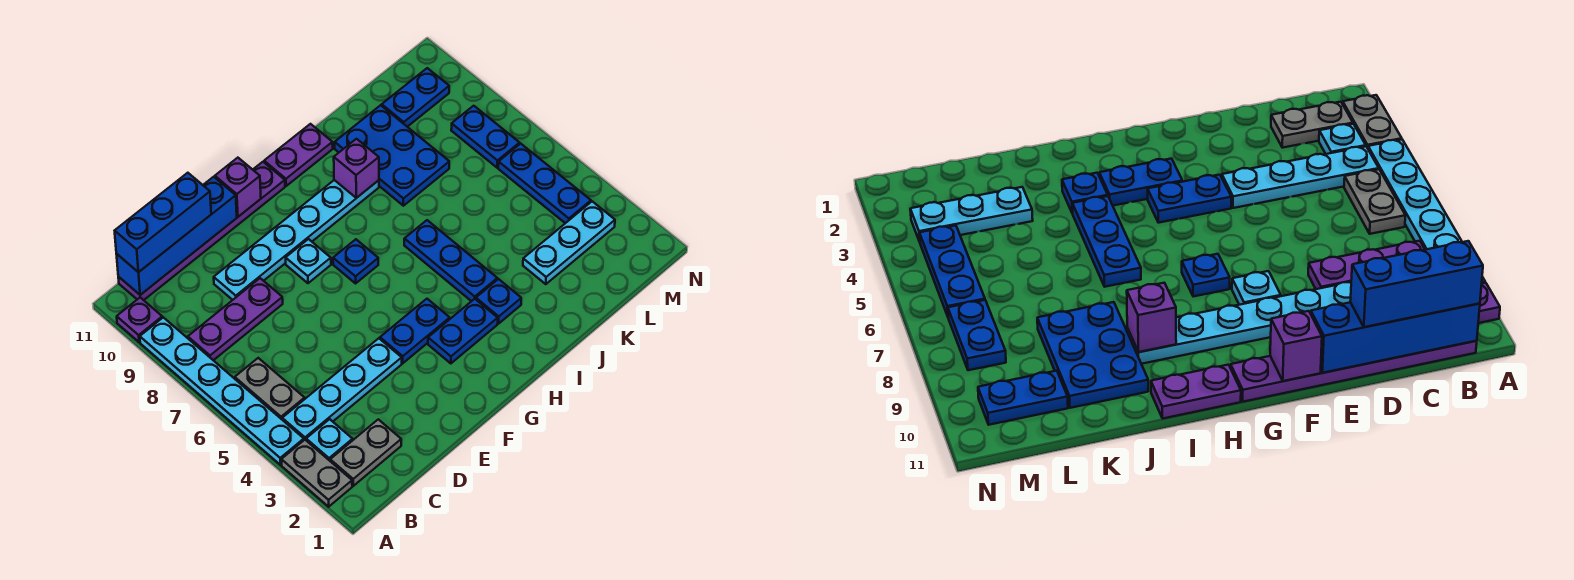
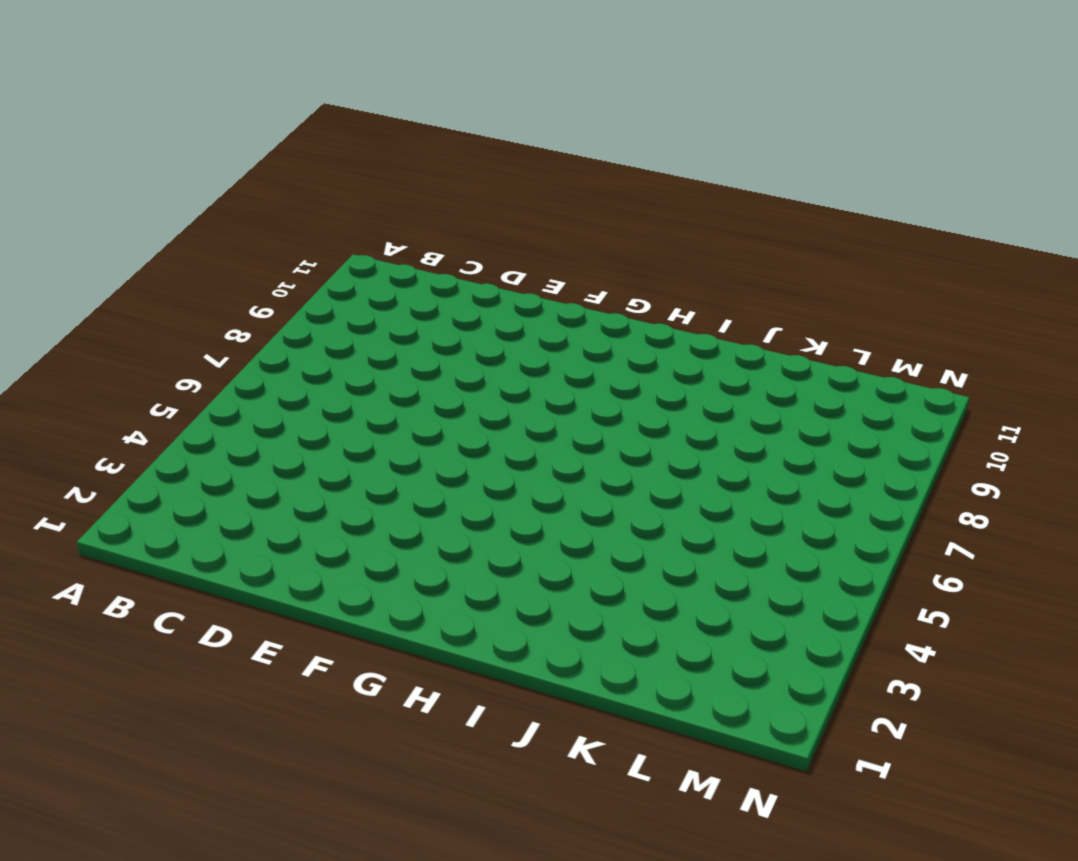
none -> grey plate A2:A3 level 1
none -> cyan plate A4:A9 level 1
none -> purple plate A10 level 1

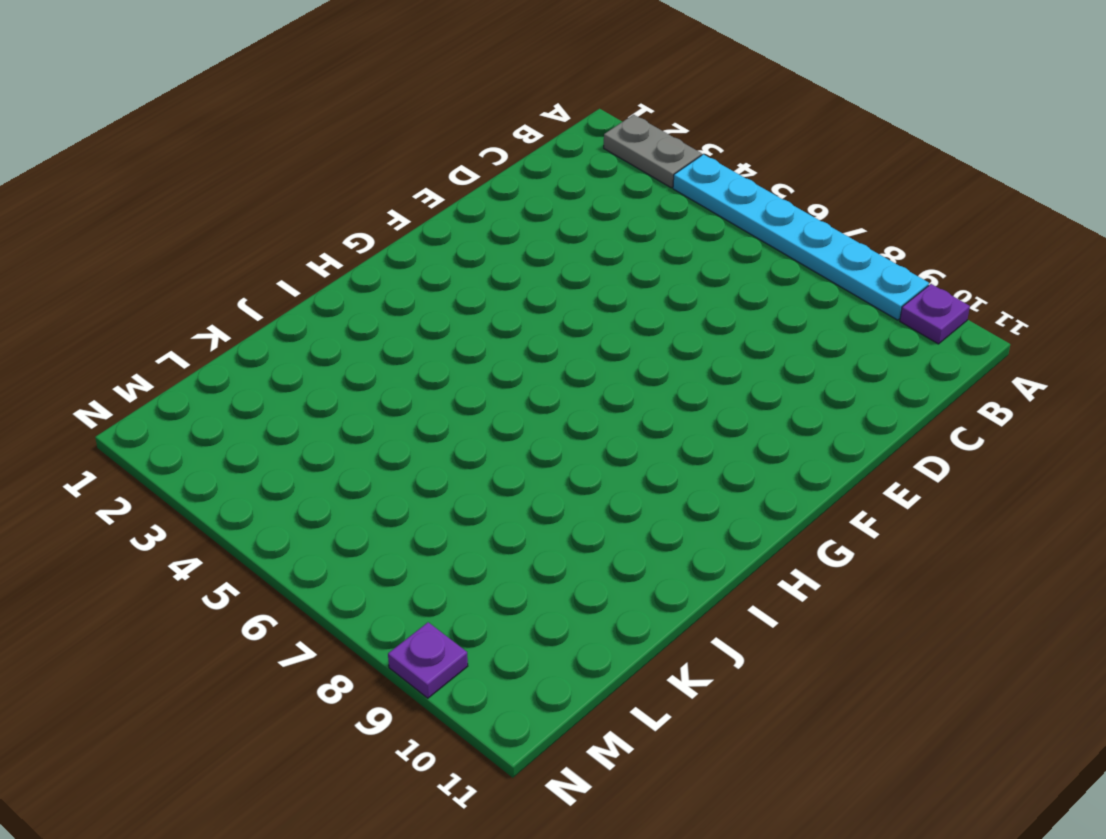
purple plate N9 level 1 -> none
none -> grey plate B2:C2 level 1
none -> cyan plate B3 level 1
none -> cyan plate B4:E4 level 1

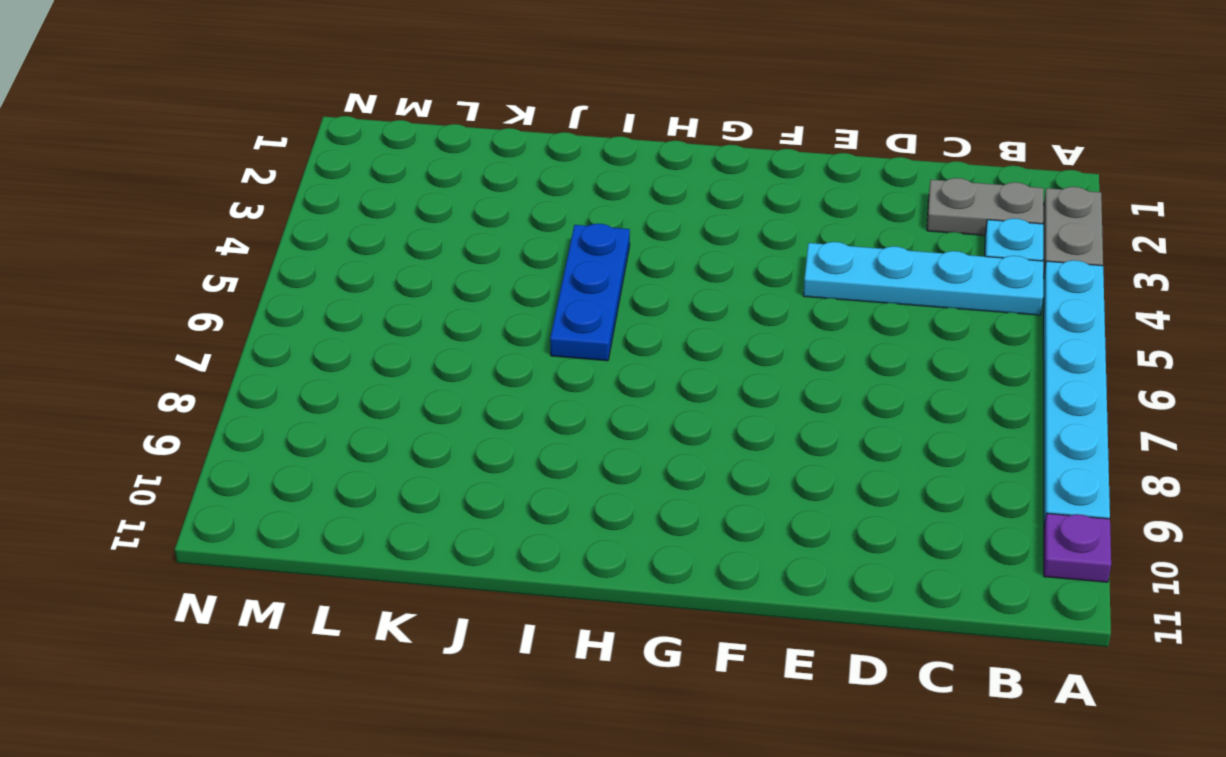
none -> grey plate B5:B6 level 1
none -> purple plate B8:D8 level 1
none -> purple plate B11:G11 level 1

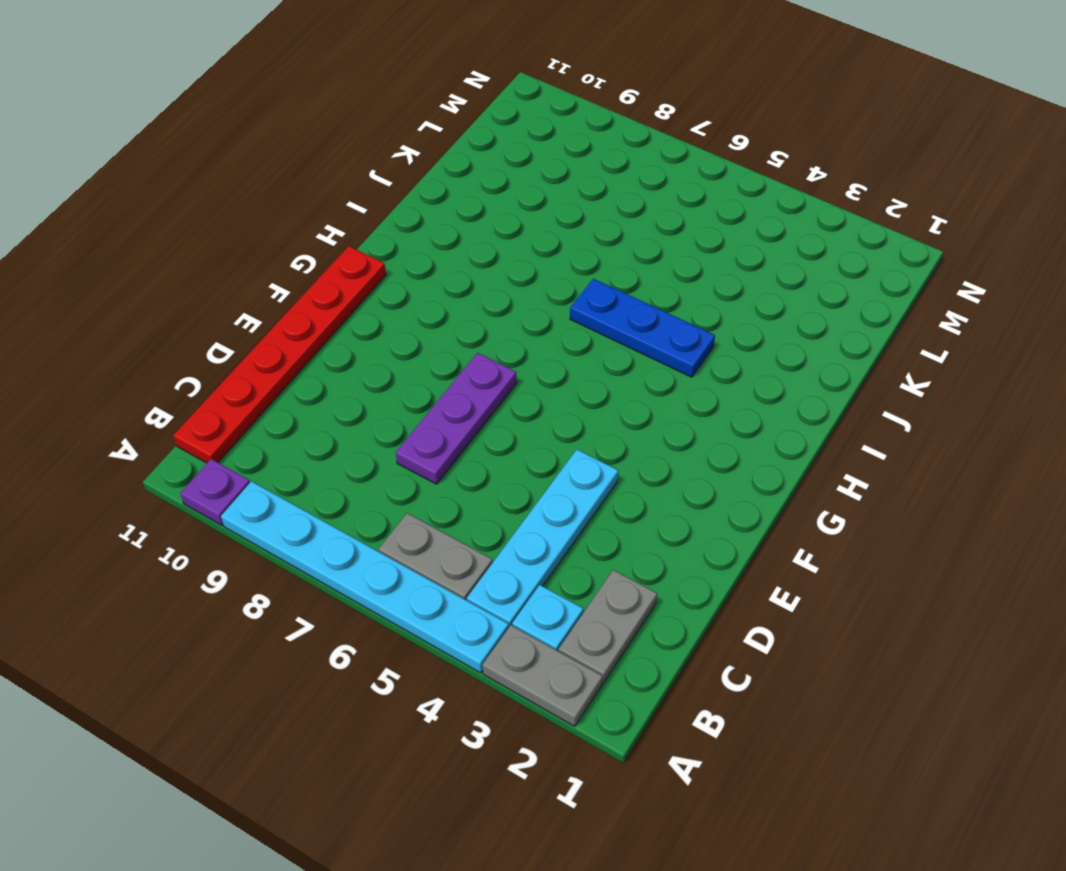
red plate B11:G11 level 1 -> purple plate B11:G11 level 1
purple plate D7:F7 level 1 -> purple plate B8:D8 level 1
none -> cyan plate D9:I9 level 1
none -> blue plate F4:G4 level 1
none -> cyan plate F8 level 1

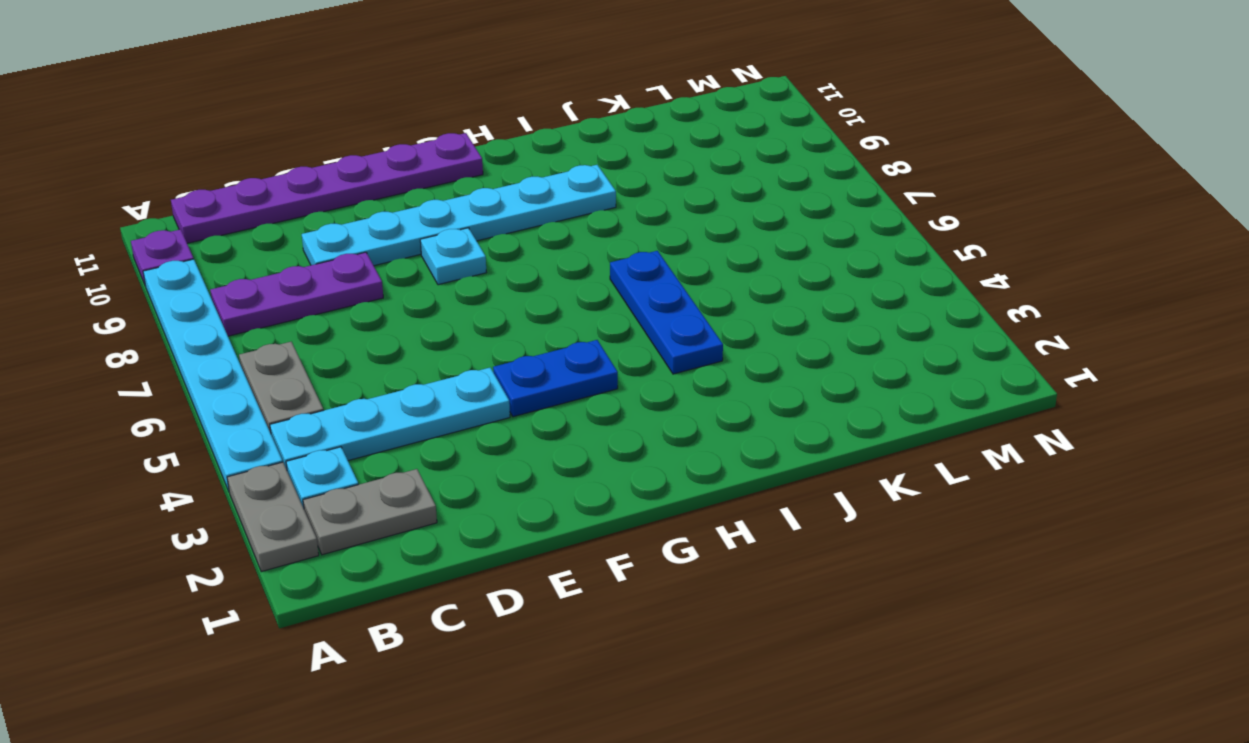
none -> blue plate G3:H3 level 1
none -> blue plate G7 level 1
none -> purple plate H11:I11 level 1

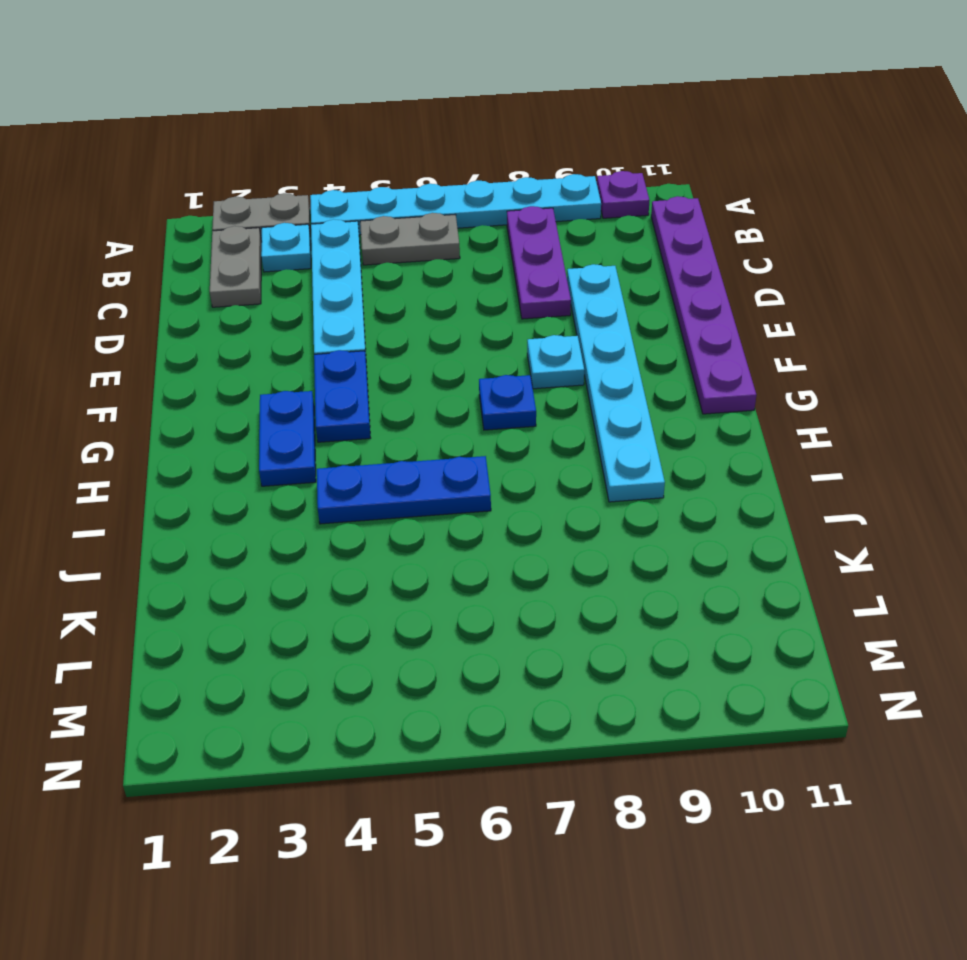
none -> purple plate H11:I11 level 1
none -> blue plate I3 level 1
none -> blue plate J8:K10 level 1

